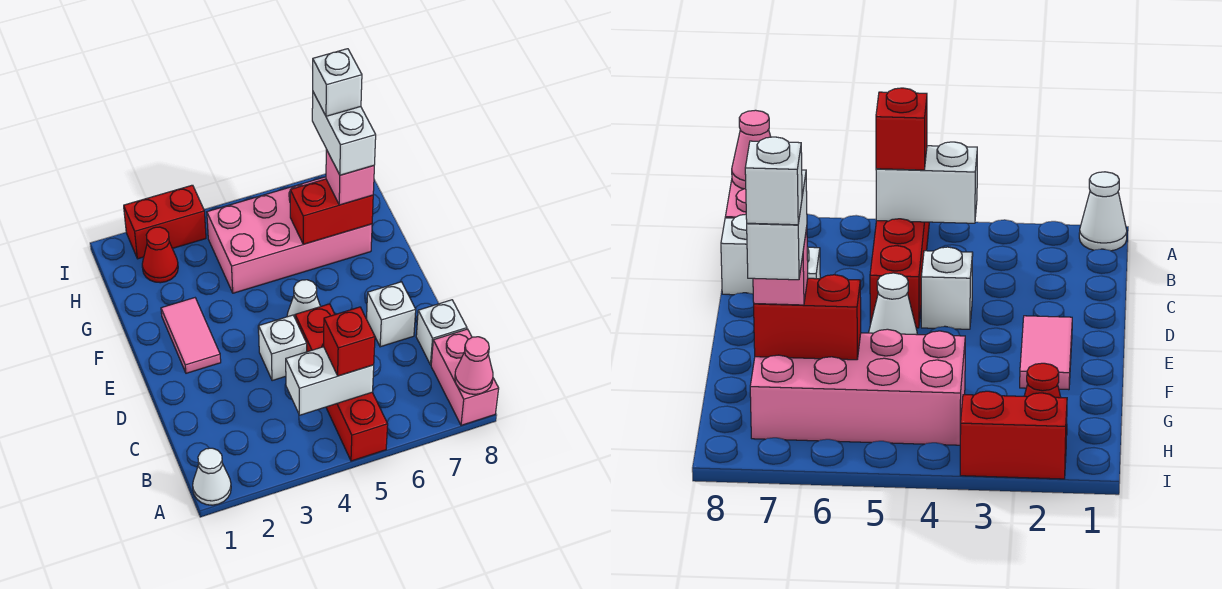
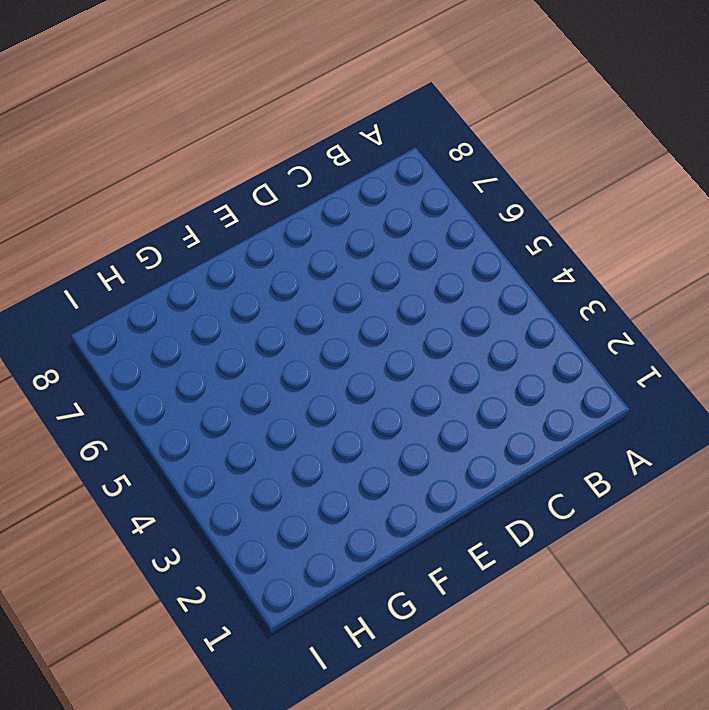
none -> white cone A1 level 1
none -> red brick A5:D5 level 1
none -> pink brick A8:B8 level 1

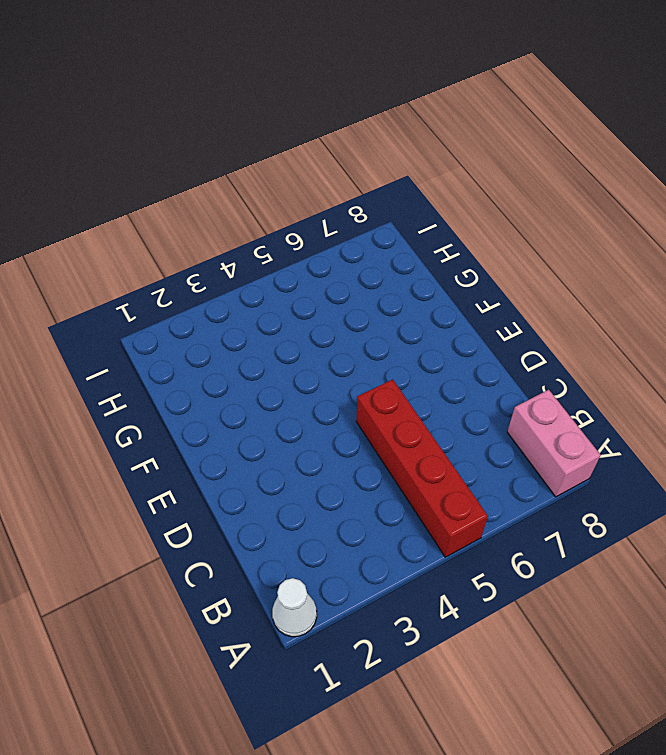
none -> white brick C8 level 1
none -> white brick D4 level 1
none -> white brick D7 level 1

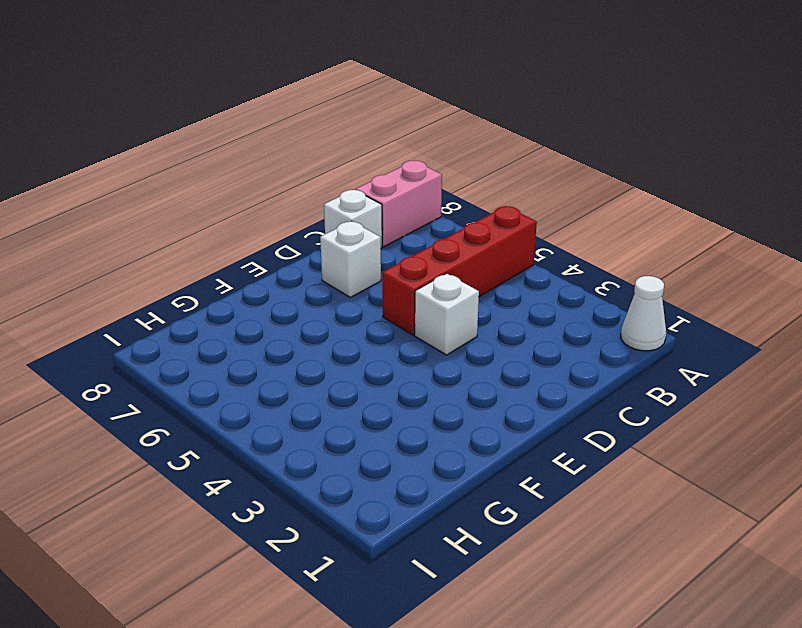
none -> pink tile E2:F2 level 1
none -> white cone E5 level 1
none -> pink brick G4:H7 level 1

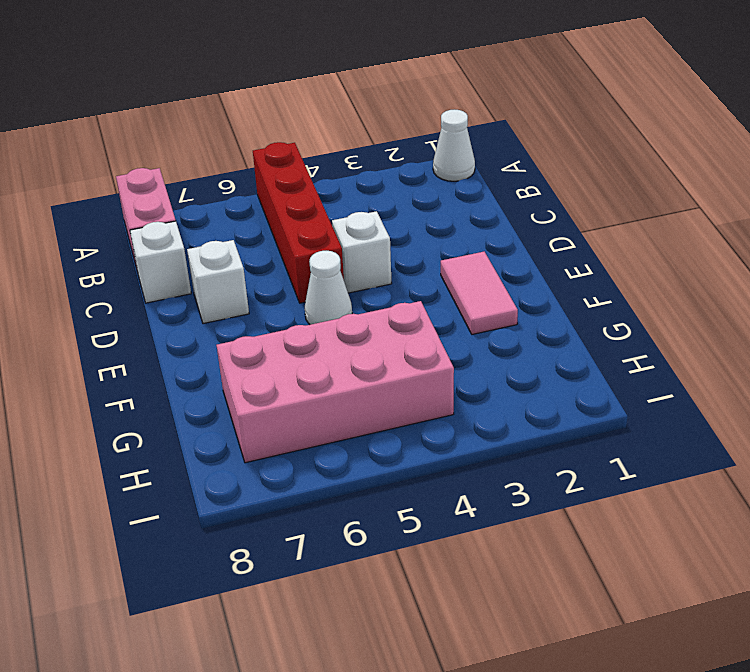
none -> red cone H2 level 1
none -> red brick I2:I3 level 1
none -> pink cone A8 level 2

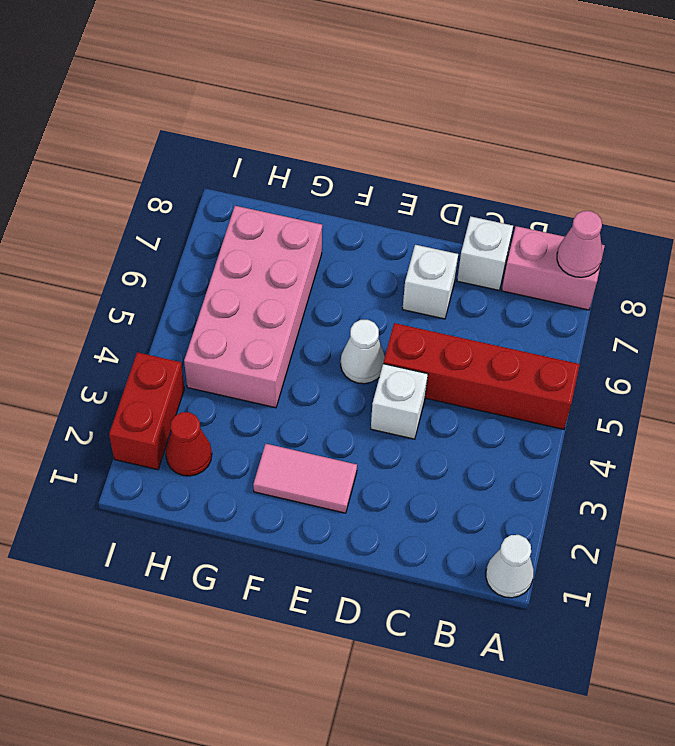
none -> white brick B4:B5 level 2
none -> red brick G6:G7 level 2
none -> red brick B5 level 3

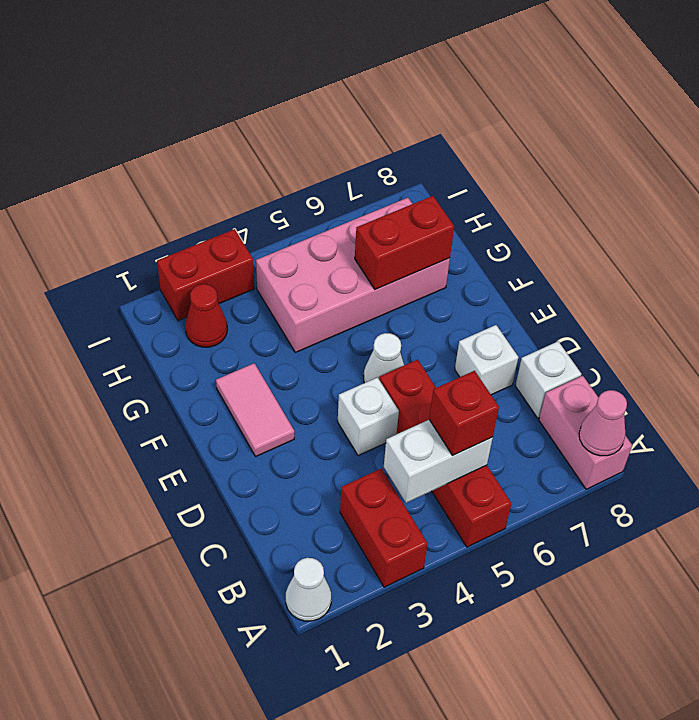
red brick A3:B3 level 1 -> none
none -> pink brick G7 level 3
none -> white brick G7:H7 level 4
none -> white brick H7 level 5

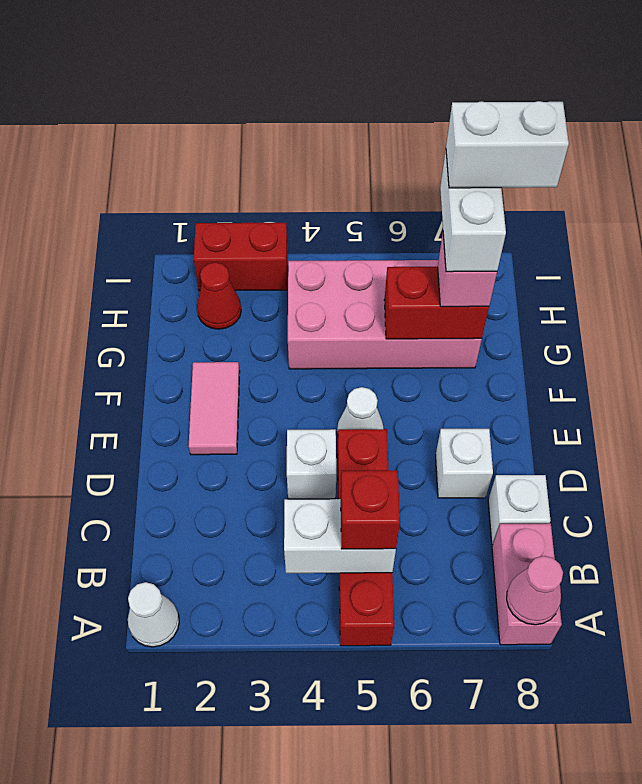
white brick H7:H8 level 5 -> white brick H7 level 5

